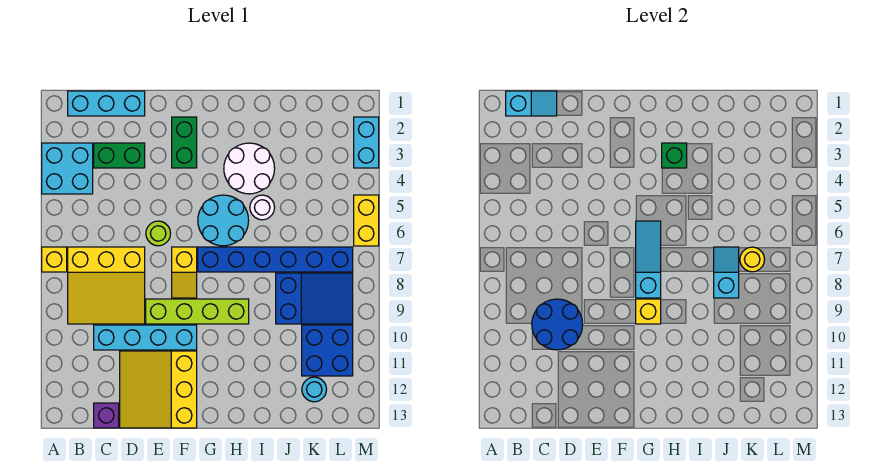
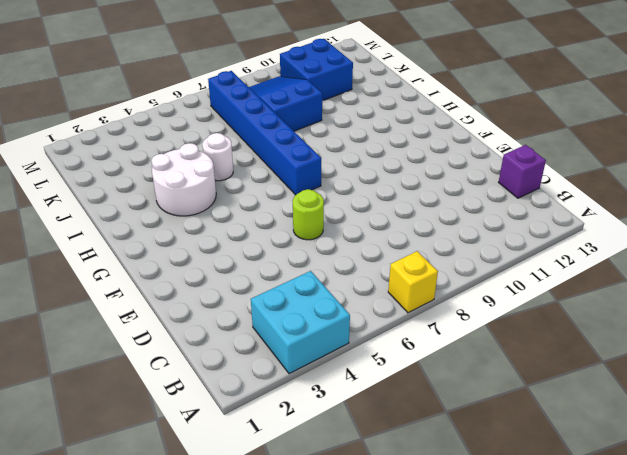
none -> cyan brick B1:D1 level 1
none -> yellow slope B7:D9 level 1 top 7
none -> green brick C3:D3 level 1

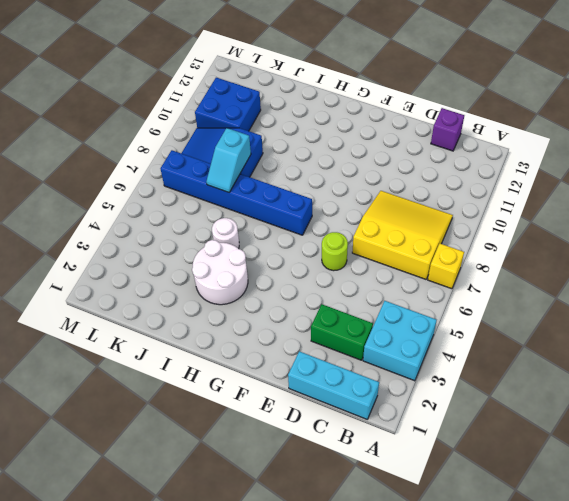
none -> cyan brick C10:F10 level 1
none -> yellow slope D11:F13 level 1 top F
none -> lime brick E9:H9 level 1

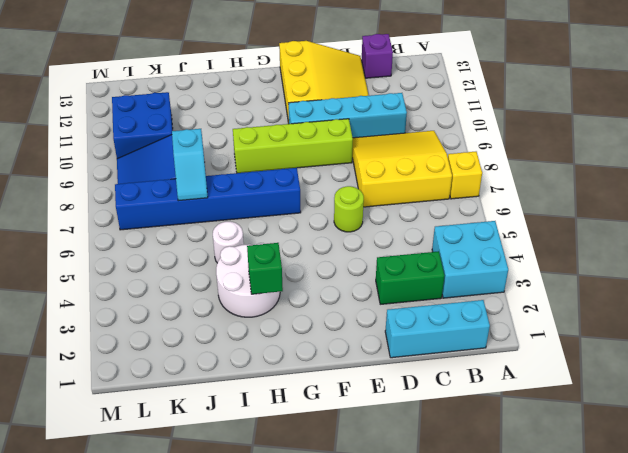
none -> green brick F2:F3 level 1
none -> yellow slope F7:F8 level 1 top 7
none -> cyan round brick G5:H6 level 1

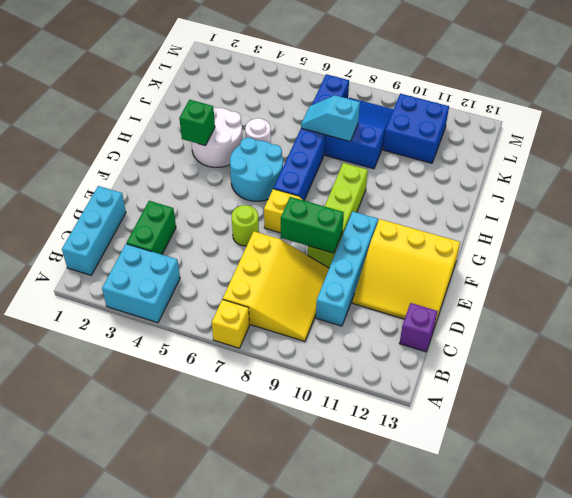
green brick E8:E9 level 2 -> green brick F2:F3 level 1
none -> cyan round brick K12 level 1
none -> cyan brick M2:M3 level 1
none -> yellow brick M5:M6 level 1

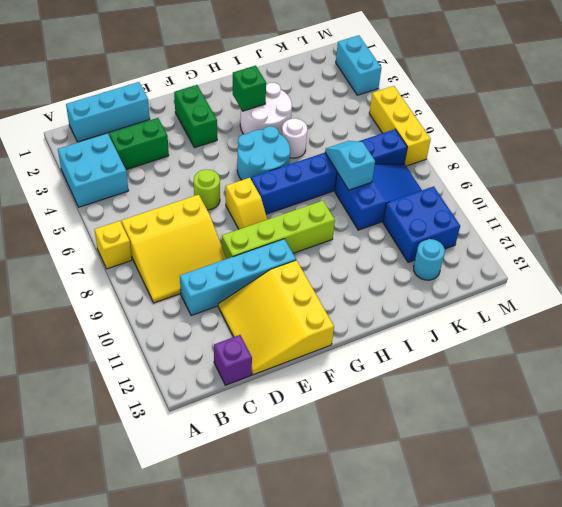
yellow brick M5:M7 level 1 -> yellow brick M5:M6 level 1
none -> cyan slope B1:C1 level 2 top B
none -> blue round brick C9:D10 level 2
none -> cyan slope G6:G8 level 2 top 8

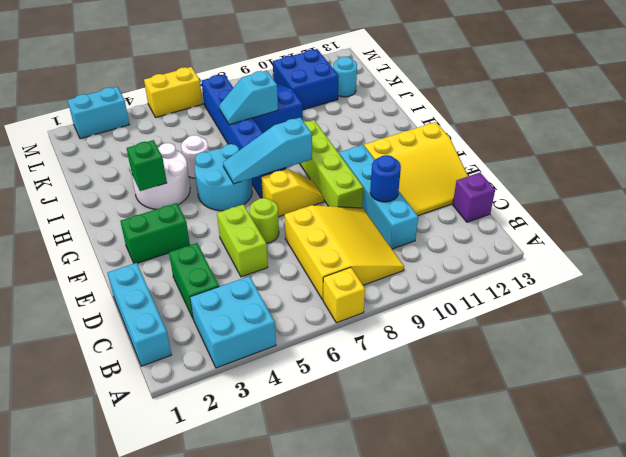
lime brick D5:E5 level 1 -> none
blue round brick D10 level 2 -> blue round brick C9:D10 level 2
none -> cyan slope B1:C1 level 2 top B
none -> yellow brick G9 level 2
none -> yellow round brick K7 level 2

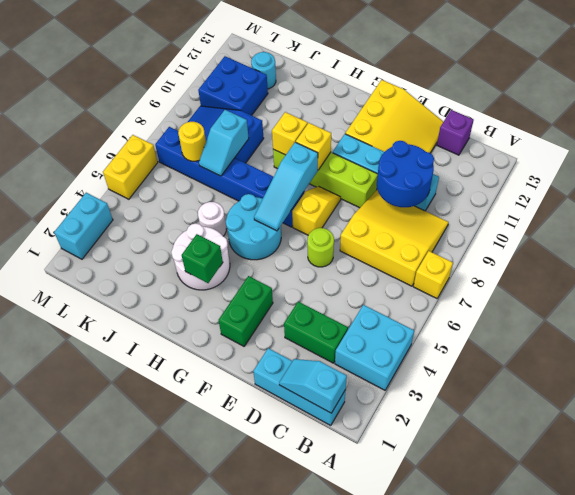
yellow brick H9 level 2 -> none

